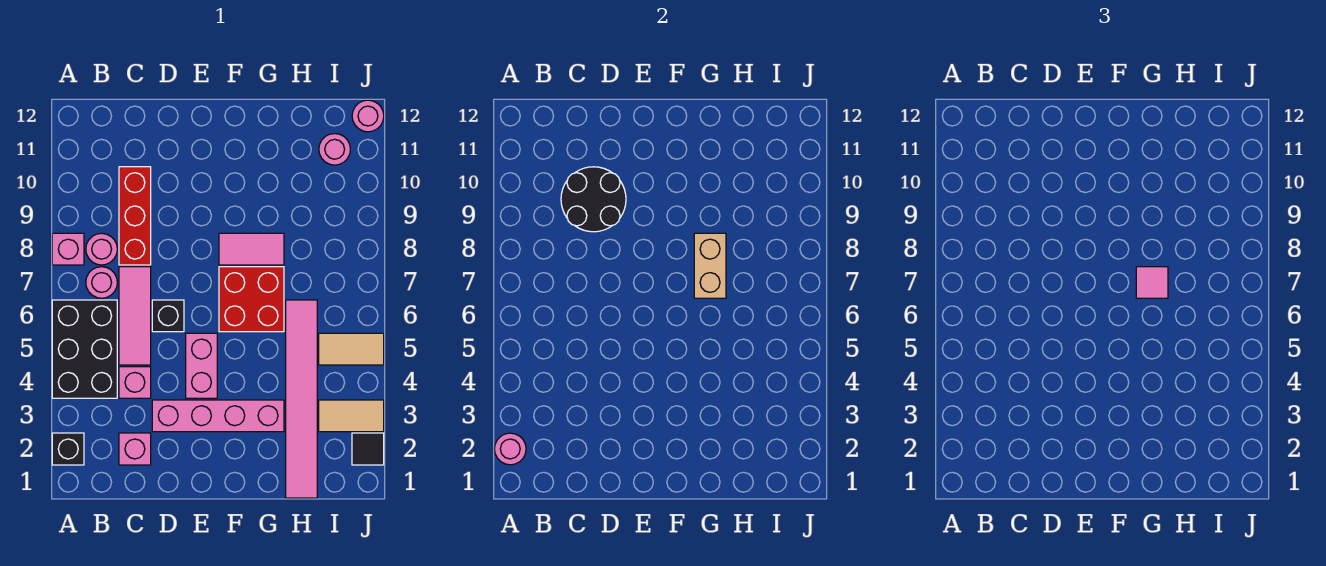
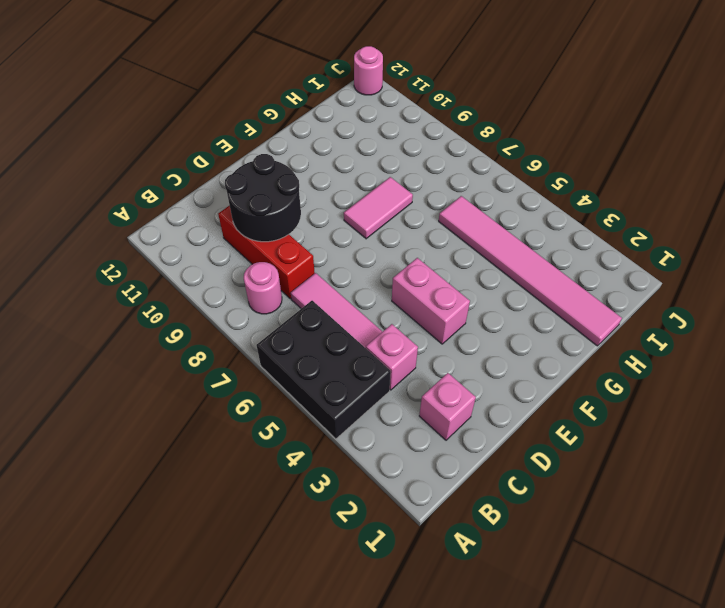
none -> black brick A2 level 1
none -> pink brick A8 level 1
none -> pink round brick B7 level 1

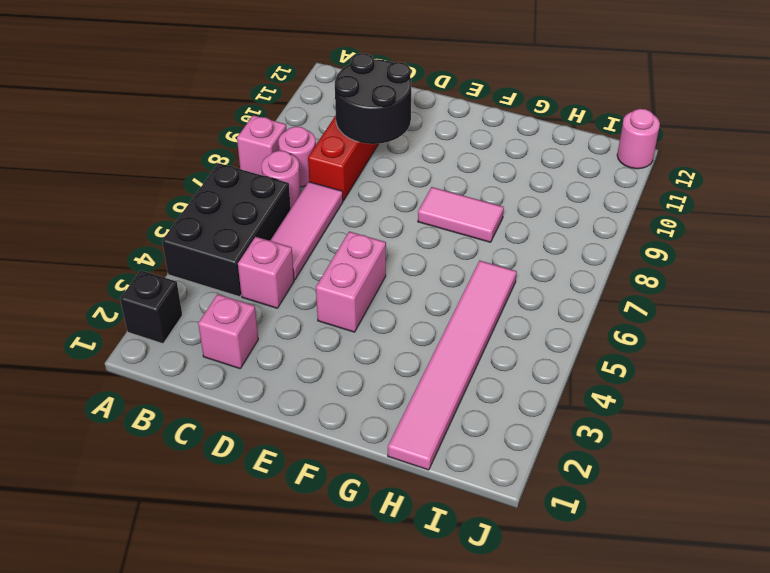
none -> pink brick D3:G3 level 1
none -> black brick D6 level 1
none -> red brick F6:G7 level 1

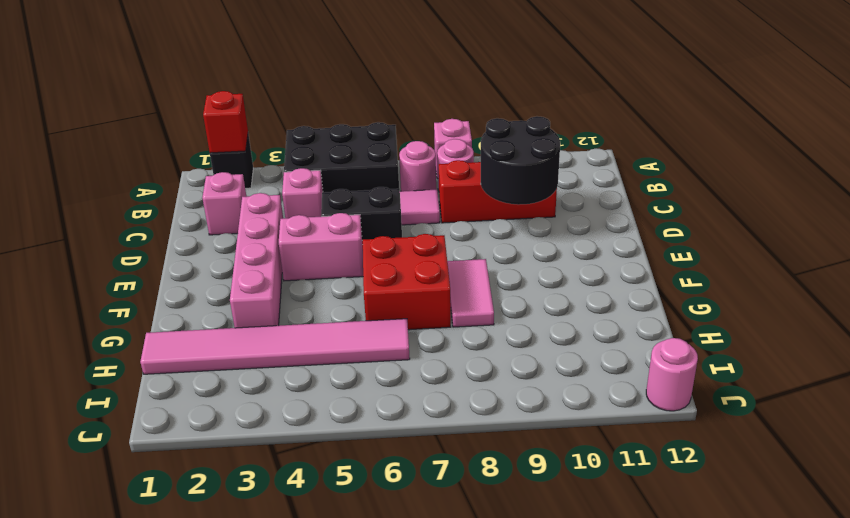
red brick A2 level 2 -> pink round brick A2 level 2
black brick D5:D6 level 1 -> black brick D6 level 1
none -> tan tile I3:J3 level 1
none -> tan tile I5:J5 level 1
none -> pink round brick I11 level 1

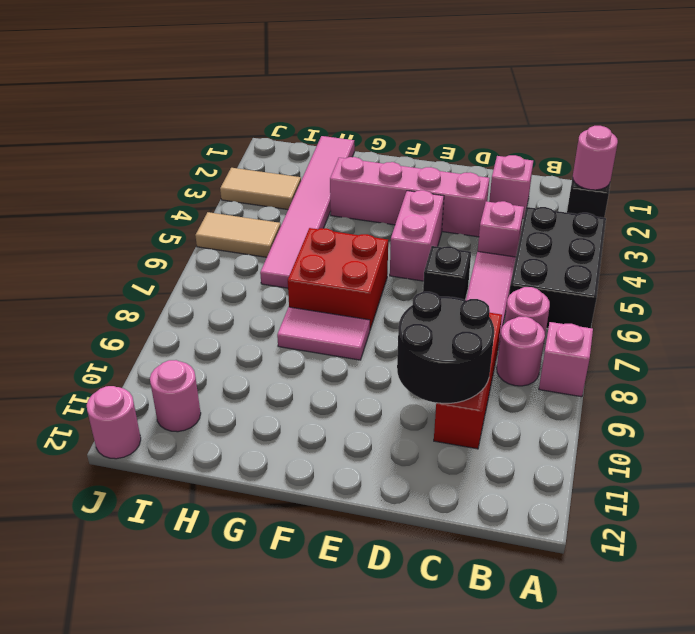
none -> black tile J2 level 1
none -> tan brick G7:G8 level 2
none -> pink tile G7 level 3

